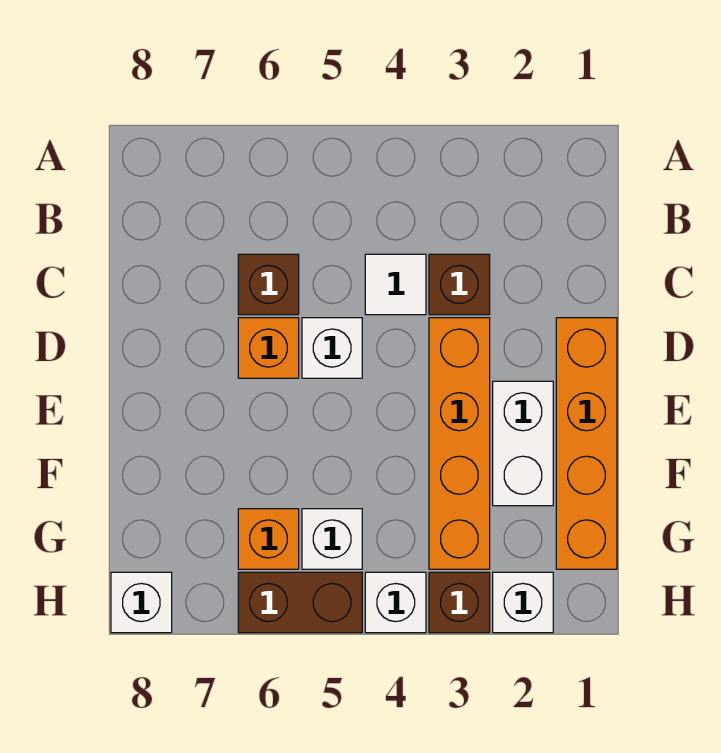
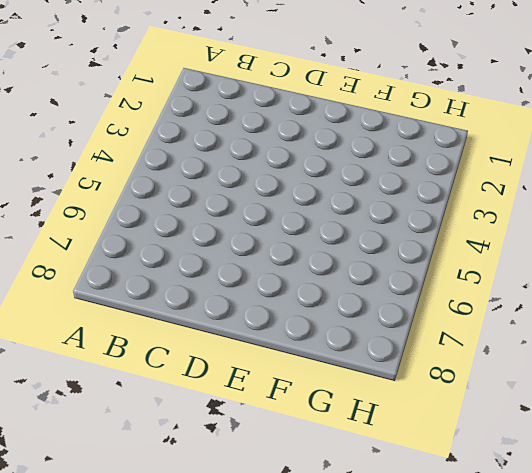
none -> brown brick C3 level 1
none -> white tile C4 level 1
none -> brown brick C6 level 1

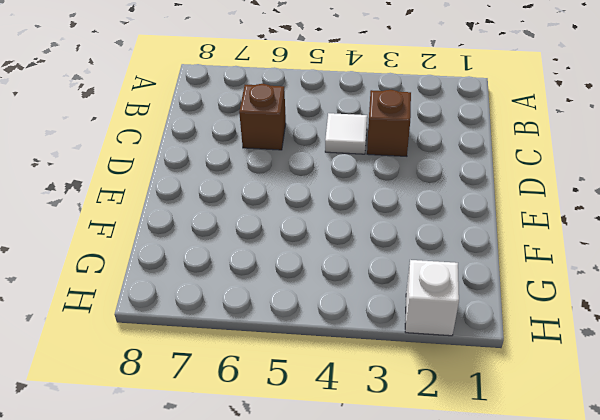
none -> orange brick D1:G1 level 1
none -> orange brick D3:G3 level 1
none -> white brick D5 level 1

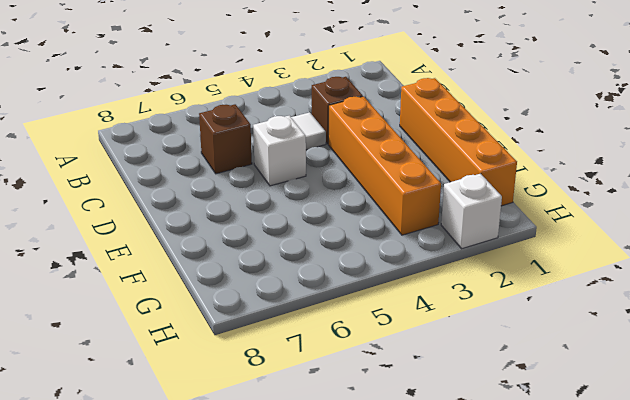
none -> orange brick D6 level 1
none -> white brick E2:F2 level 1
none -> white brick G5 level 1

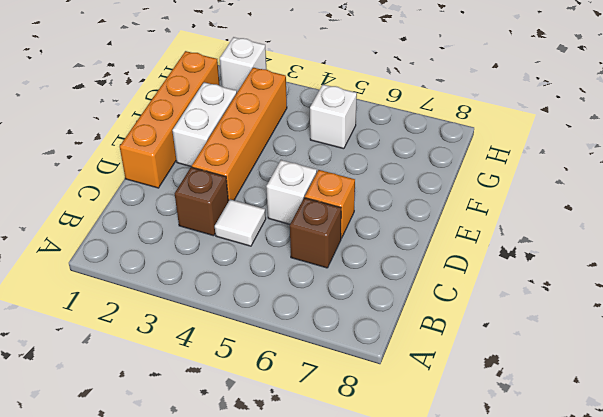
none -> orange brick G6 level 1
none -> brown brick H3 level 1
none -> white brick H4 level 1

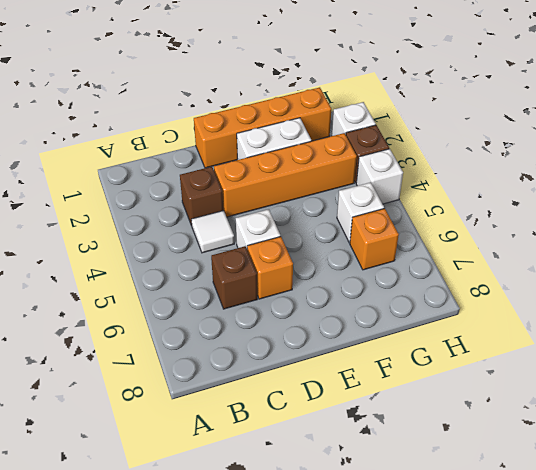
none -> brown brick H5:H6 level 1
none -> white brick H8 level 1

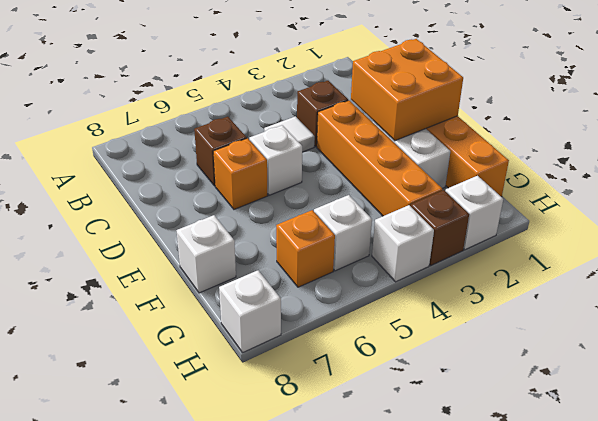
orange brick D1:E2 level 2 -> none
white brick F8 level 1 -> none
none -> brown brick H5:H6 level 1

